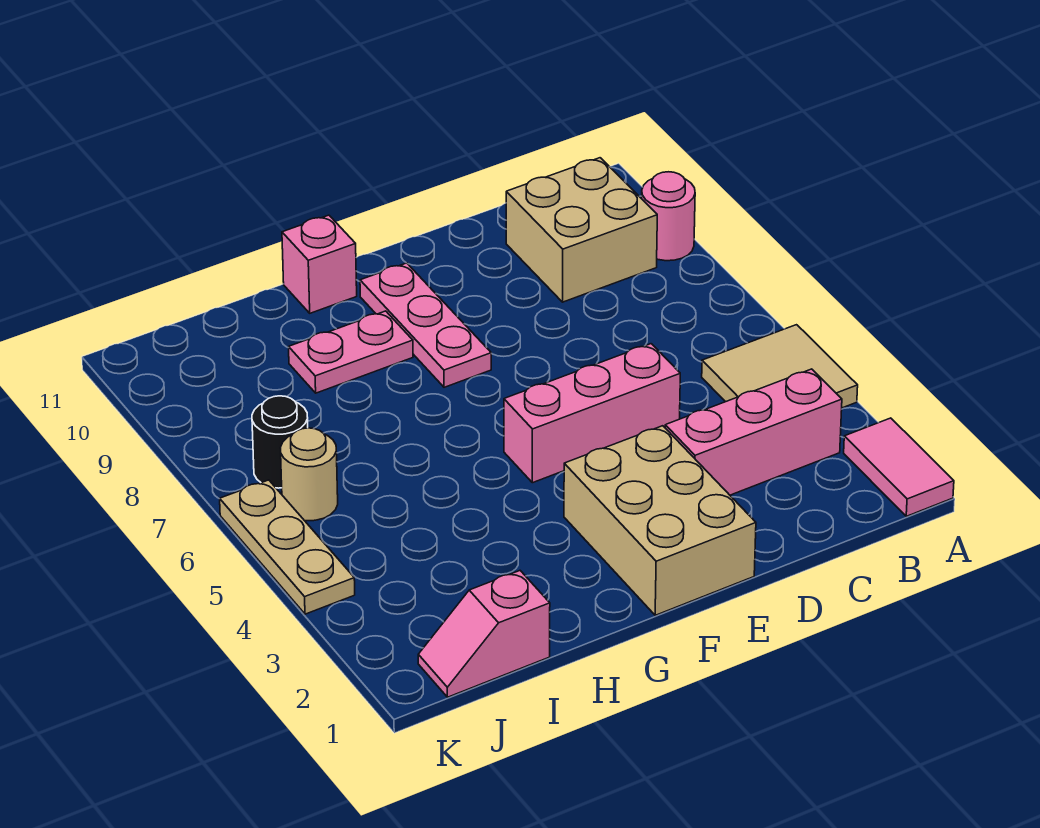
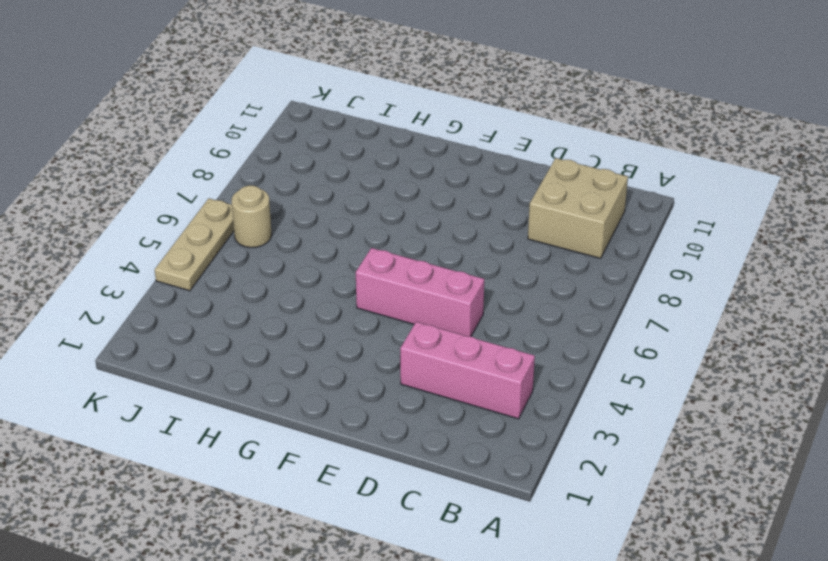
none -> pink tile A1:A2 level 1
none -> tan tile A4:B5 level 1
none -> pink round brick A9 level 1

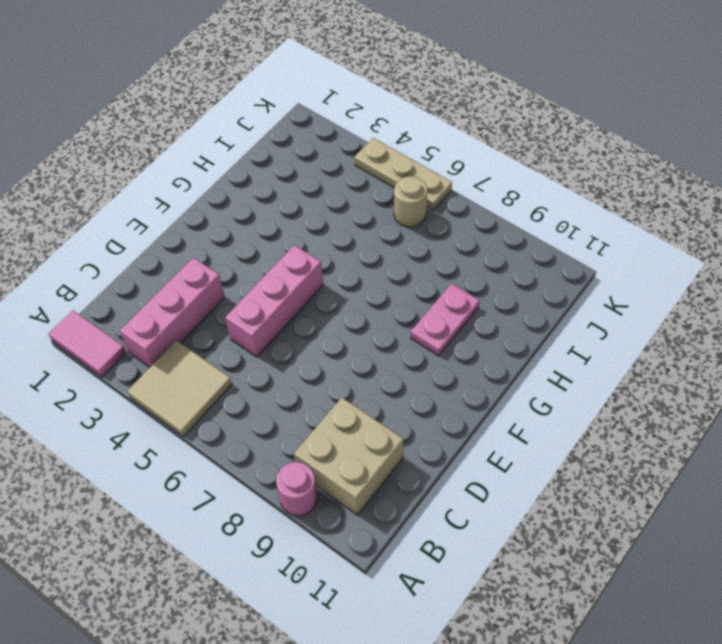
none -> tan brick E1:F3 level 1
none -> pink plate F8:F10 level 1
none -> pink brick G11 level 1

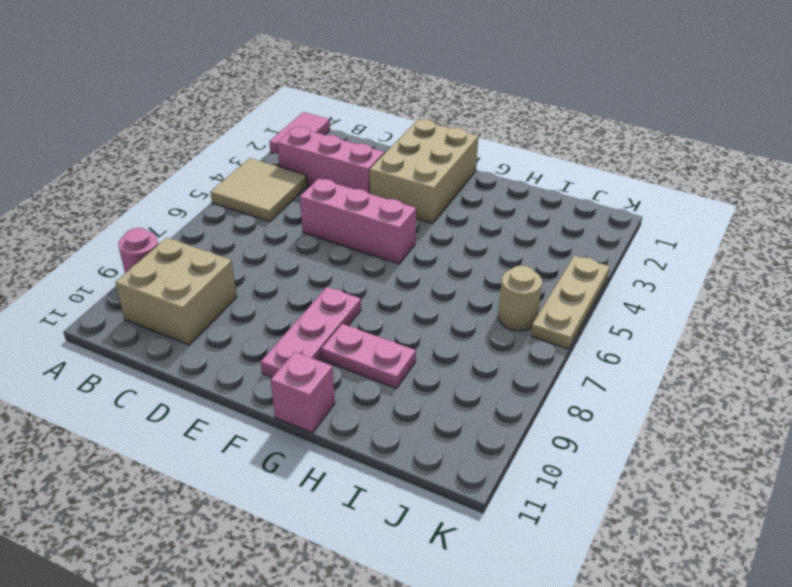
none -> pink slope I1:J1 level 1 top I
none -> black round brick J7 level 1

